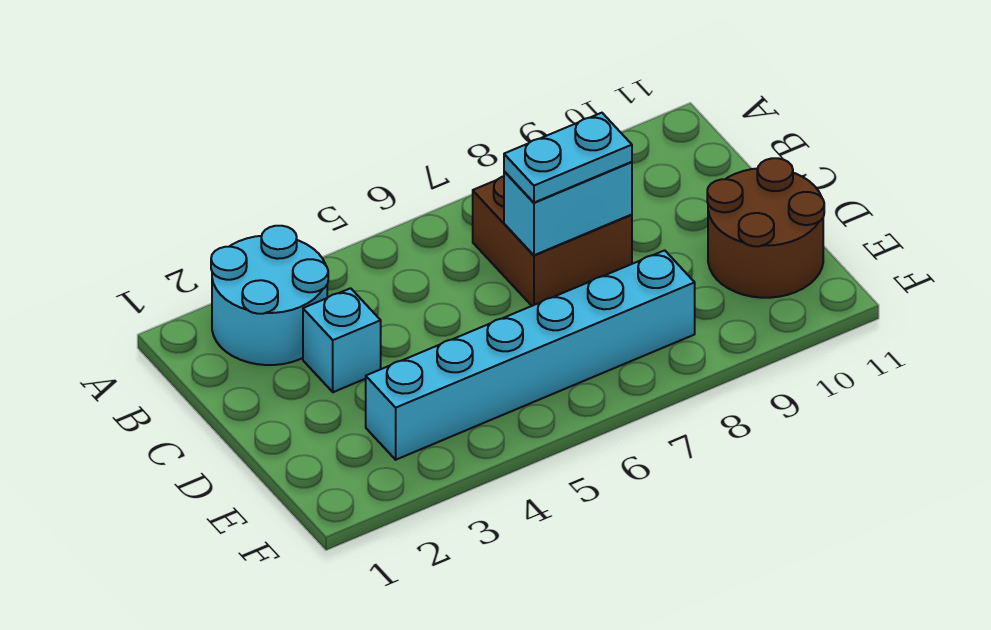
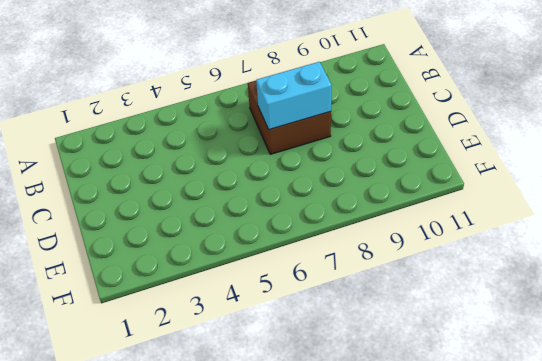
none -> cyan round brick A2:B3 level 1
none -> cyan brick C3 level 1

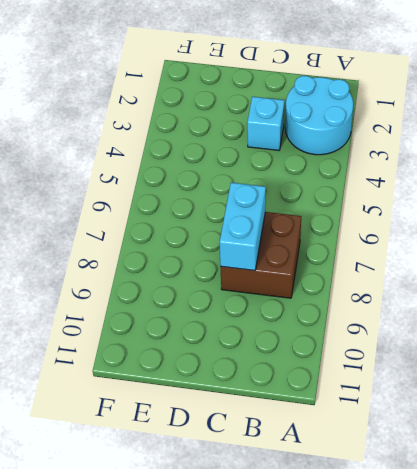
none -> brown round brick D10:E11 level 1
none -> cyan brick E3:E8 level 1

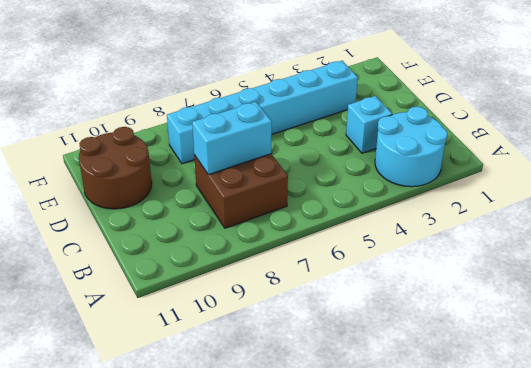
none -> cyan plate C7:C8 level 3

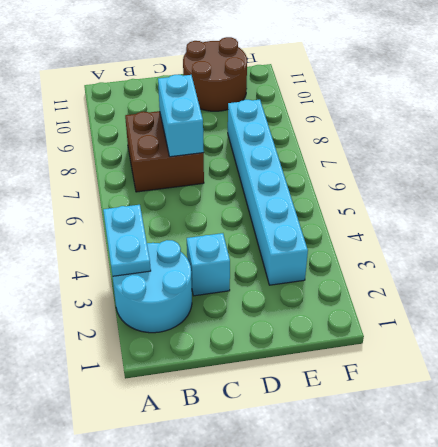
cyan plate A3:A4 level 2 -> cyan plate C7:C8 level 3

